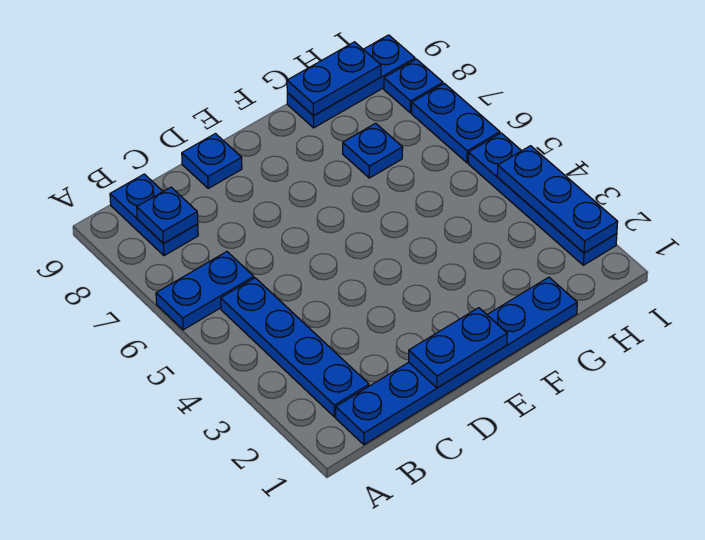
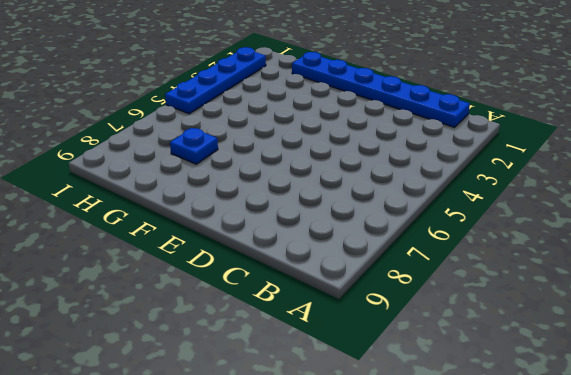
none -> blue plate A6:B6 level 1
none -> blue plate B2:B5 level 1
none -> blue plate B8:B9 level 1

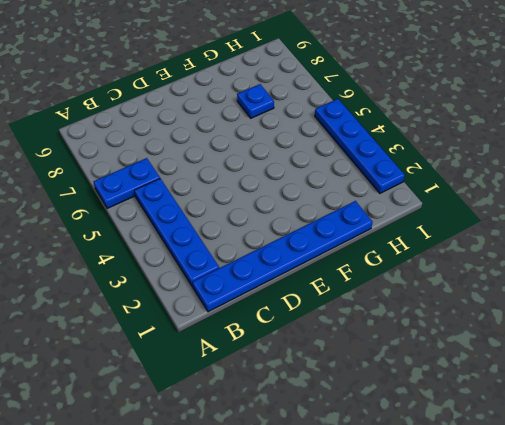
none -> blue plate B8:B9 level 1
none -> blue plate D9 level 1
none -> blue plate G9:I9 level 1

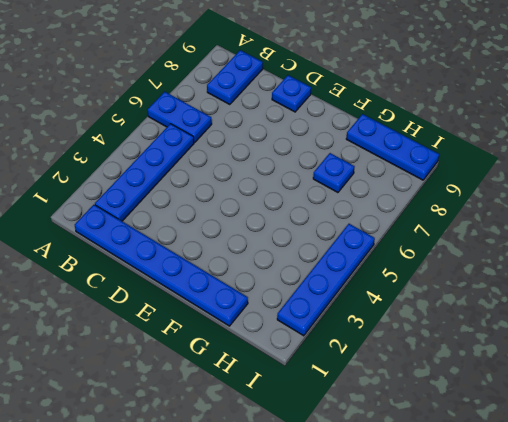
none -> blue plate I6:I7 level 1
none -> blue plate I8 level 1
none -> blue plate B8 level 2

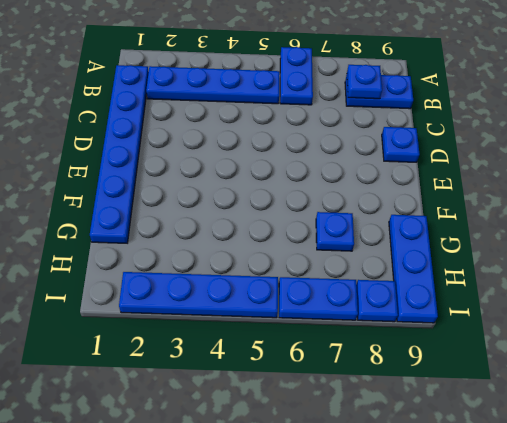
none -> blue plate D1:E1 level 2
none -> blue plate G9:H9 level 2
none -> blue plate I2:I4 level 2

